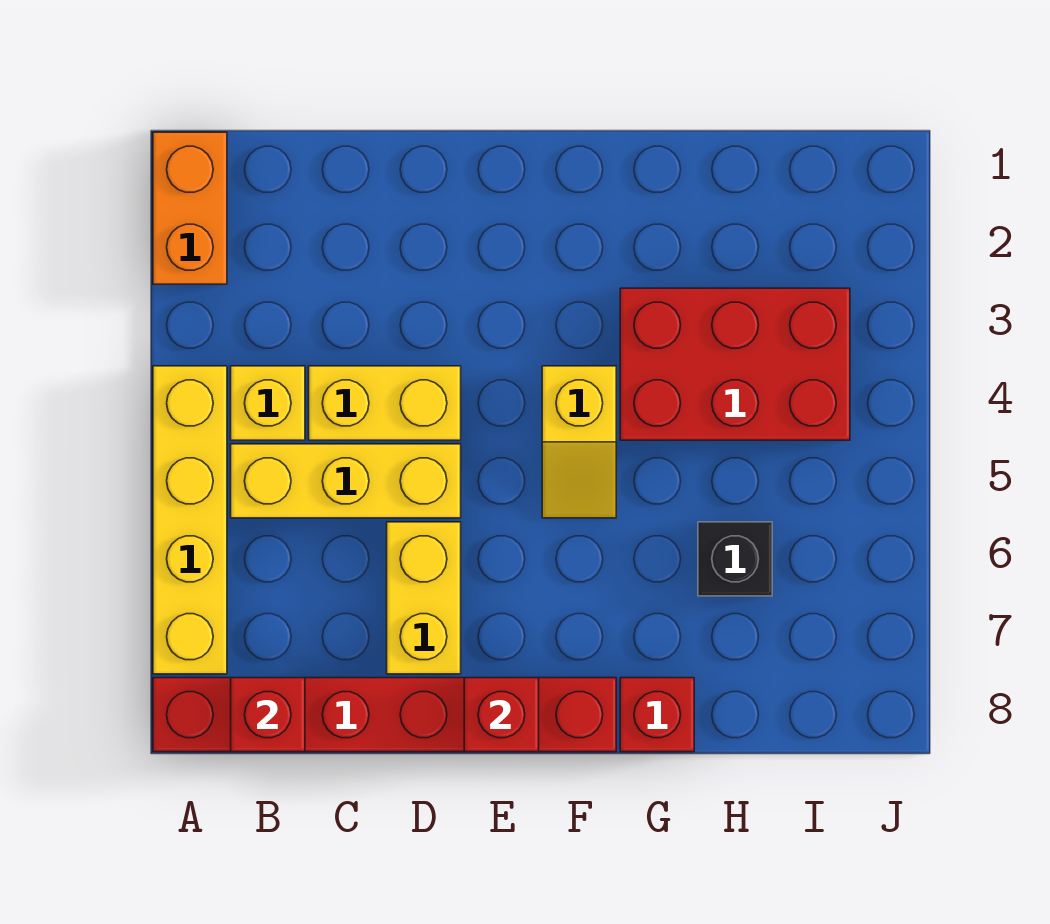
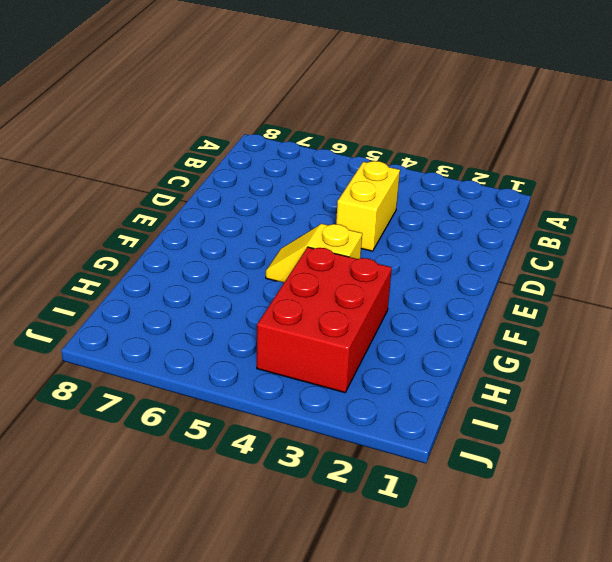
none -> orange brick A1:A2 level 1
none -> yellow brick A4:A7 level 1
none -> red brick A8:F8 level 1

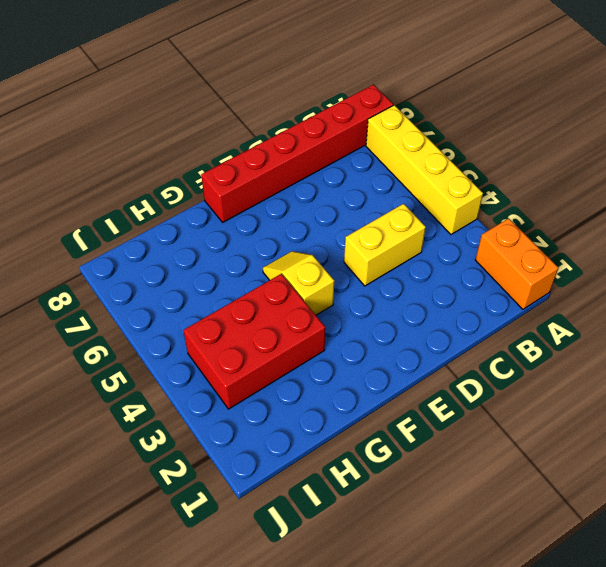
none -> yellow brick B4 level 1
none -> yellow brick B5:D5 level 1
none -> yellow brick D6:D7 level 1

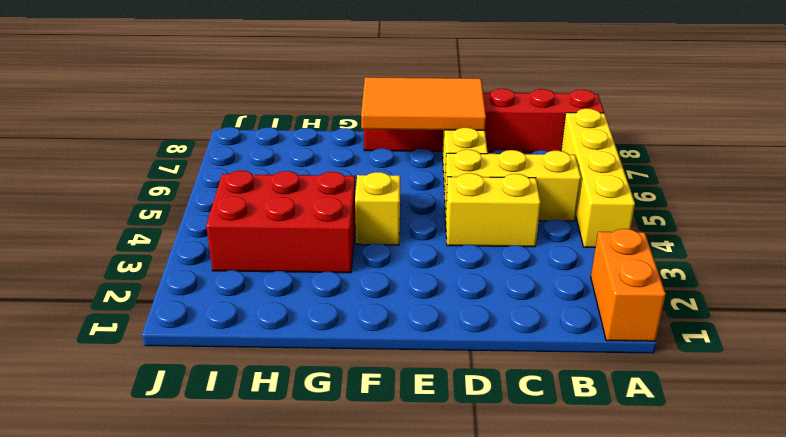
orange tile D7:F8 level 2 -> red brick E8 level 2
none -> yellow brick B4 level 1
none -> red brick G8 level 1
none -> black brick H6 level 1

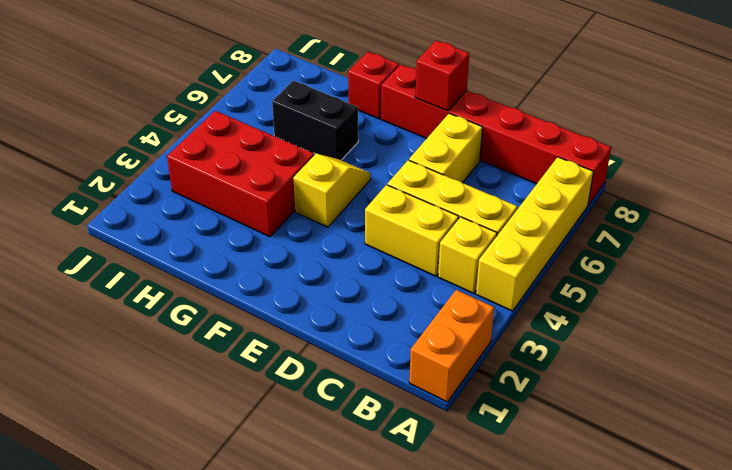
black brick G6:H6 level 1 -> black brick H6 level 1
none -> red brick B8 level 2

